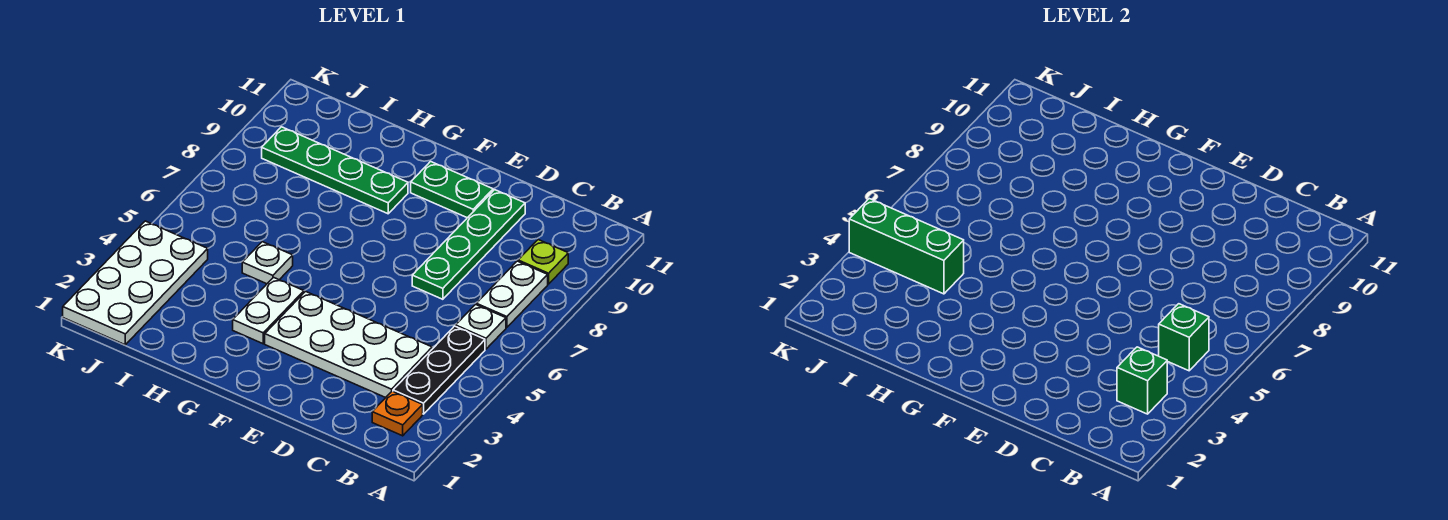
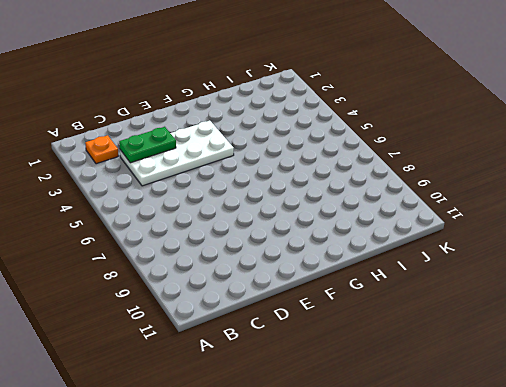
green plate C3:D3 level 2 -> green plate E10:F10 level 1
none -> black plate B3:B5 level 1
none -> white plate B6 level 1
none -> white plate B7:B8 level 1

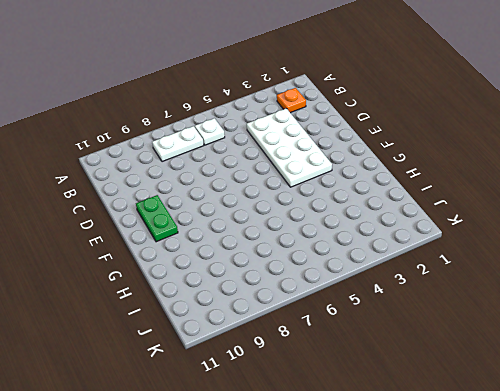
none -> black plate B3:B5 level 1
none -> lime plate B9 level 1
none -> green plate D7:D10 level 1

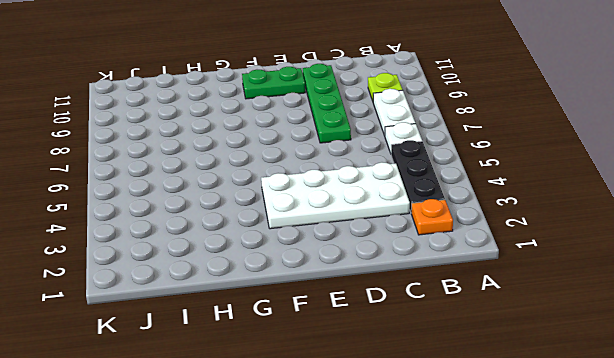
none -> white plate G3:G4 level 1
none -> green plate G9:J9 level 1
none -> white plate H5 level 1

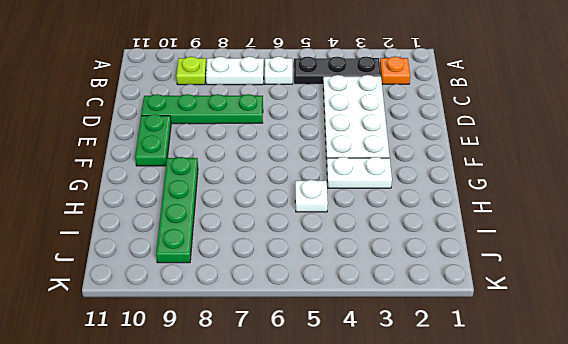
none -> white plate J1:K4 level 1
none -> green brick B3 level 2
none -> green brick B5 level 2

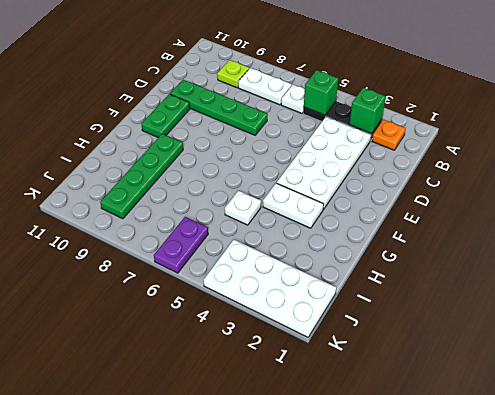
purple plate J6:K6 level 1 -> none
none -> green brick I4:K4 level 2

